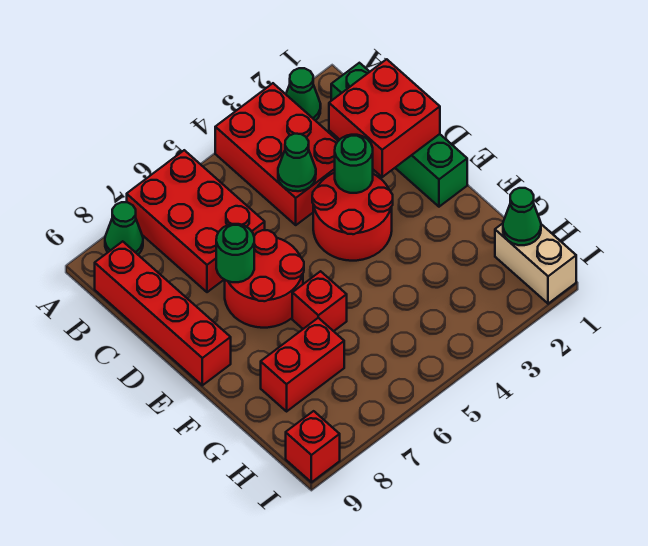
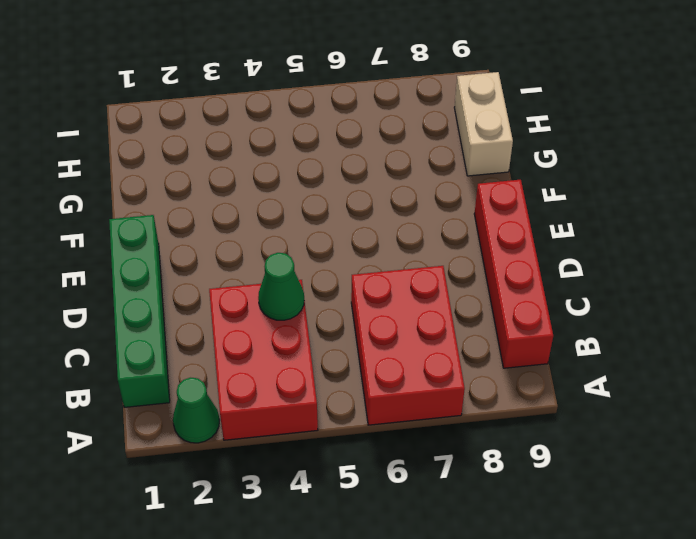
tan brick G9:H9 level 1 -> tan brick H1:I1 level 1
none -> green cone A8 level 1
none -> red round brick D3:E4 level 1
none -> red round brick D6:E7 level 1

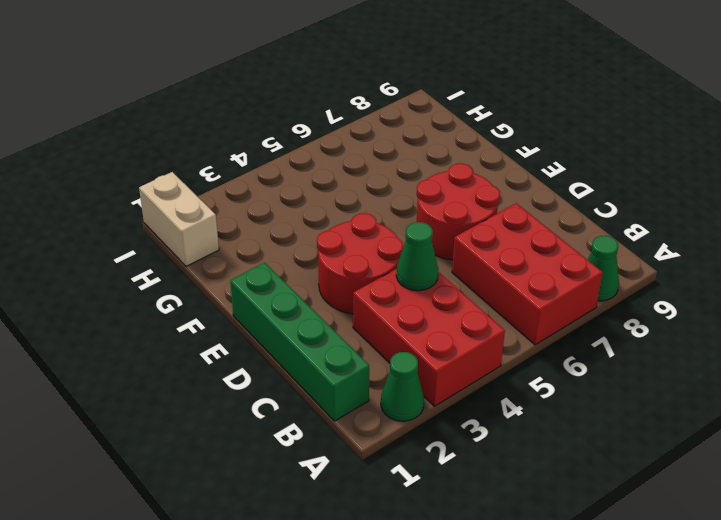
none -> red brick B9:E9 level 1
none -> red brick F6 level 1
none -> red brick G7:G8 level 1

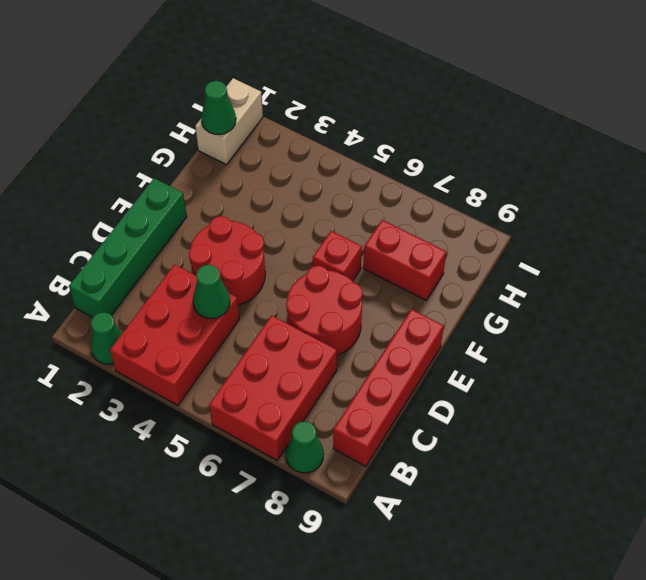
none -> red brick I9 level 1
none -> red brick C1:D2 level 2
none -> green round brick D3 level 2

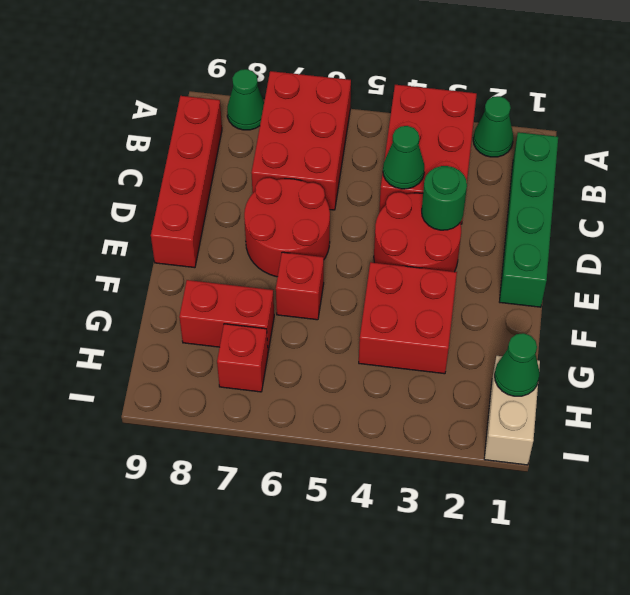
red brick F3:G4 level 1 -> red brick C1:D2 level 2
red brick H7 level 1 -> red brick I9 level 1
none -> green round brick D7 level 2

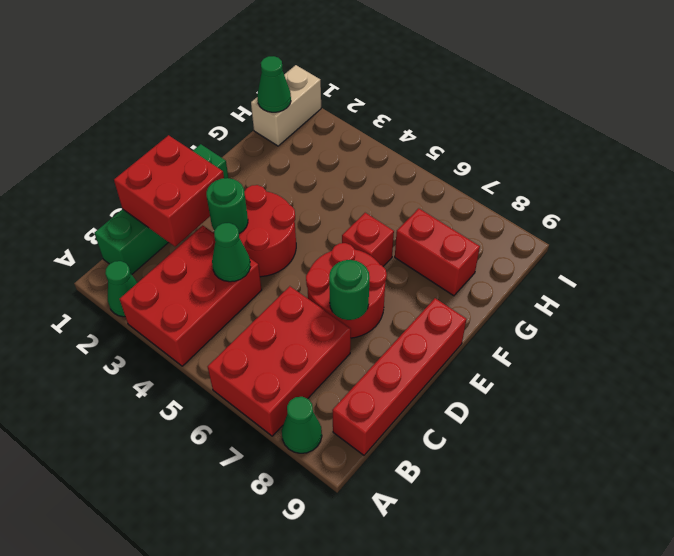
none -> red brick I9 level 1

